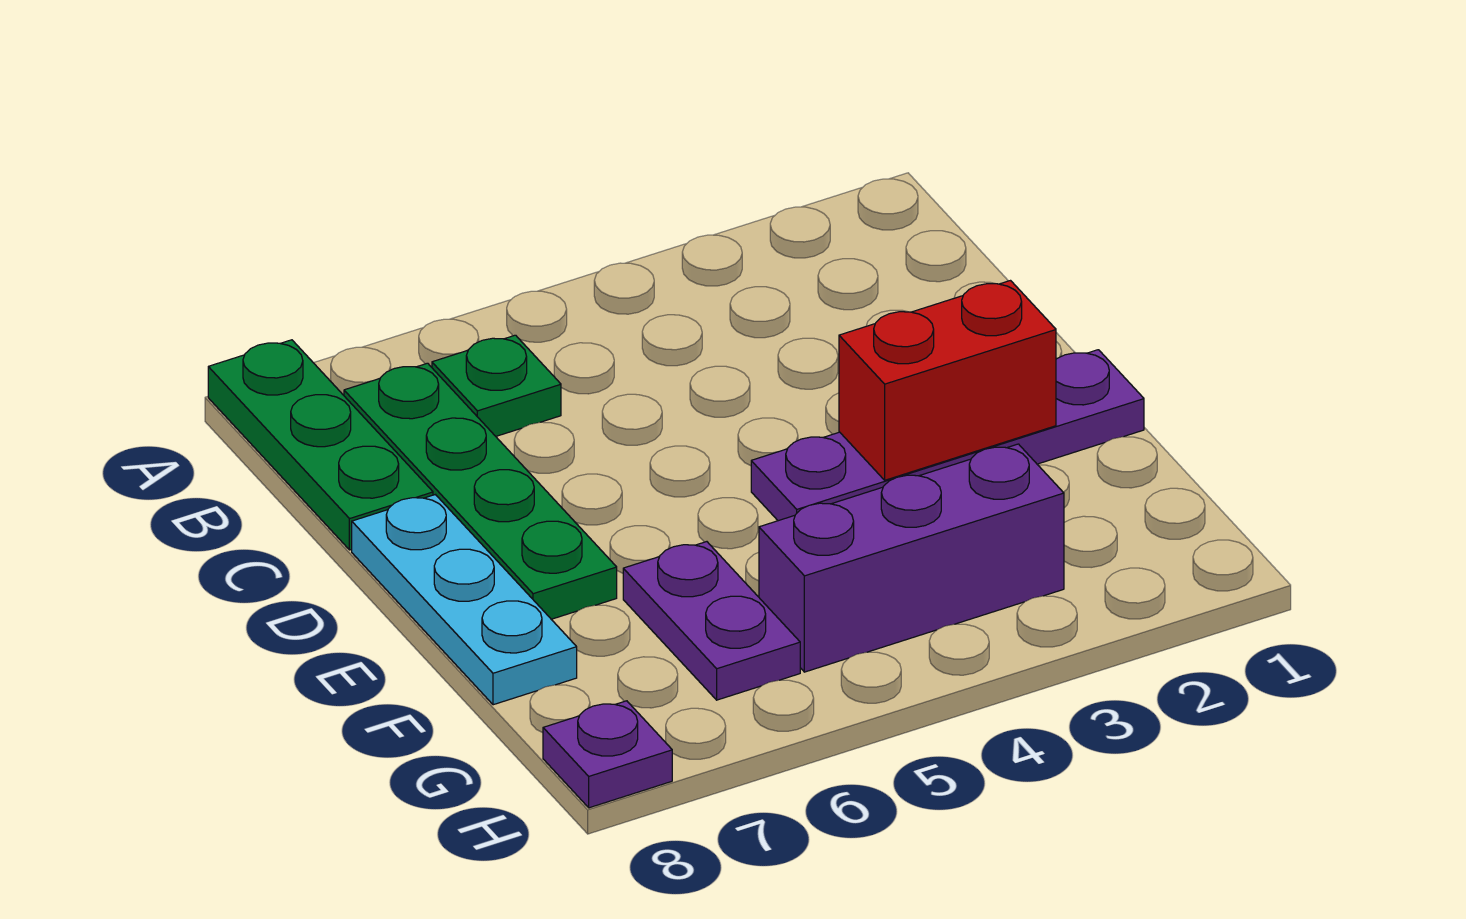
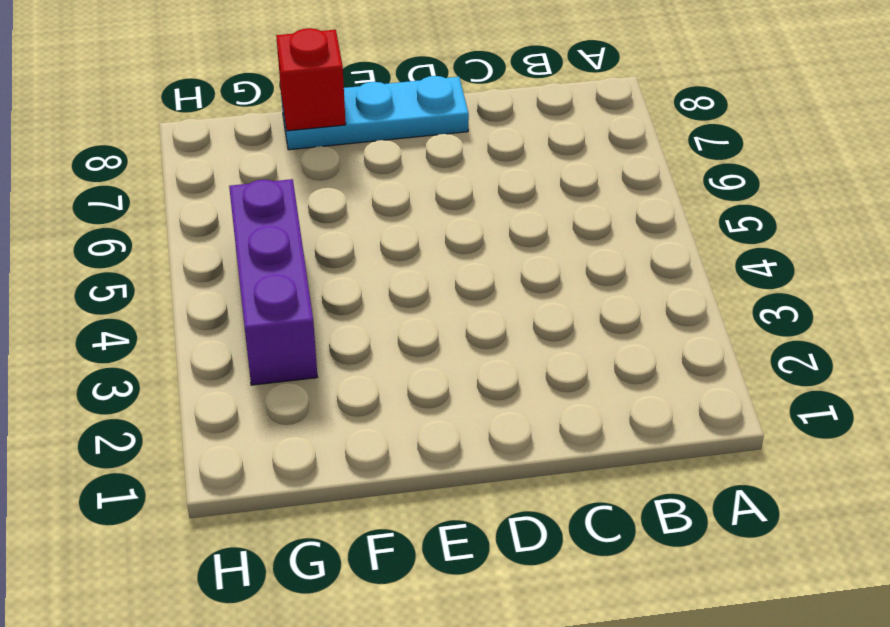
red brick F8 level 2 -> none
none -> green plate A8:C8 level 1
none -> green plate B6 level 1

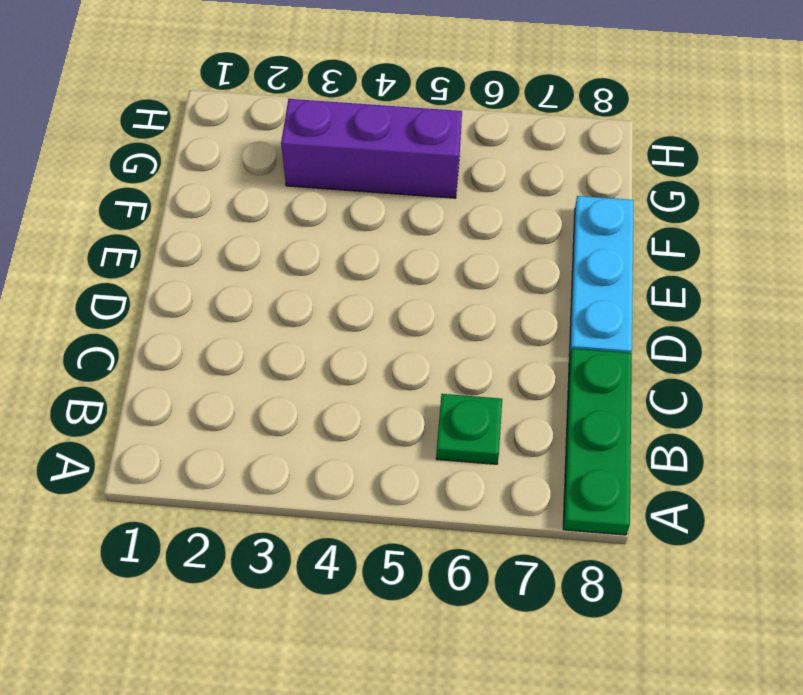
none -> green plate B7:E7 level 1
none -> purple plate E1:E4 level 1

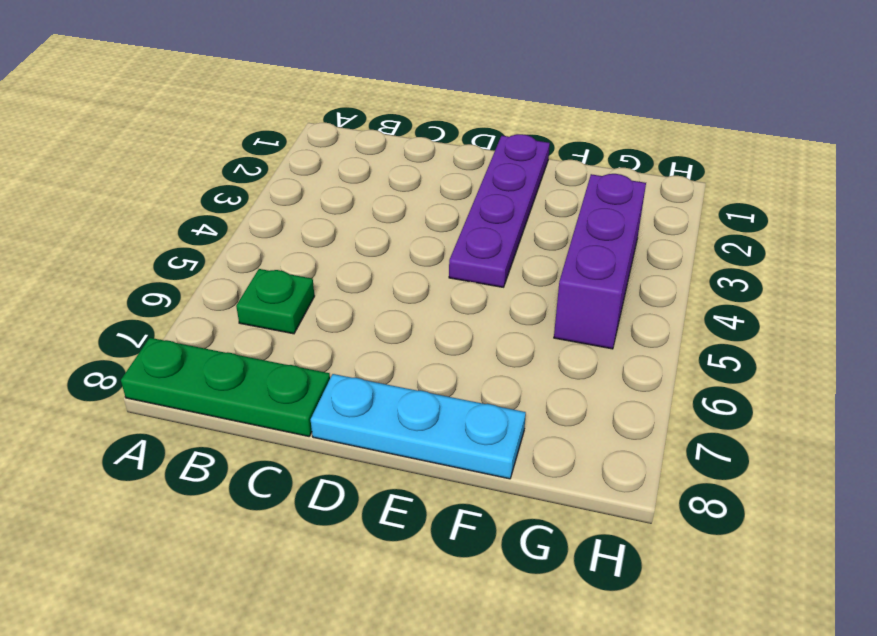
none -> green plate B7:E7 level 1
none -> purple plate F6:G6 level 1

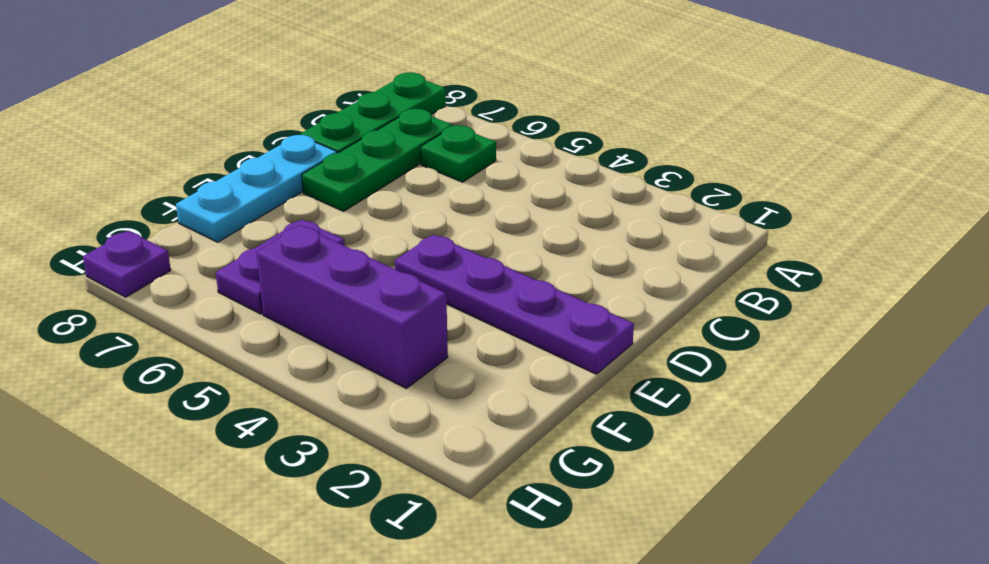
green plate B7:D7 level 1 -> green plate B7:E7 level 1
none -> red brick E2:E3 level 2

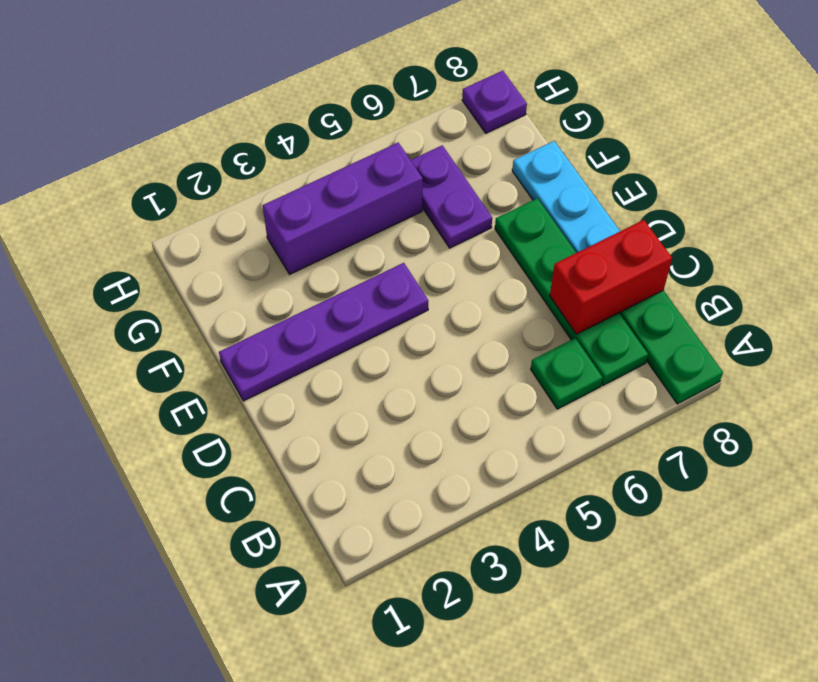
red brick C7:C8 level 2 -> red brick E2:E3 level 2

